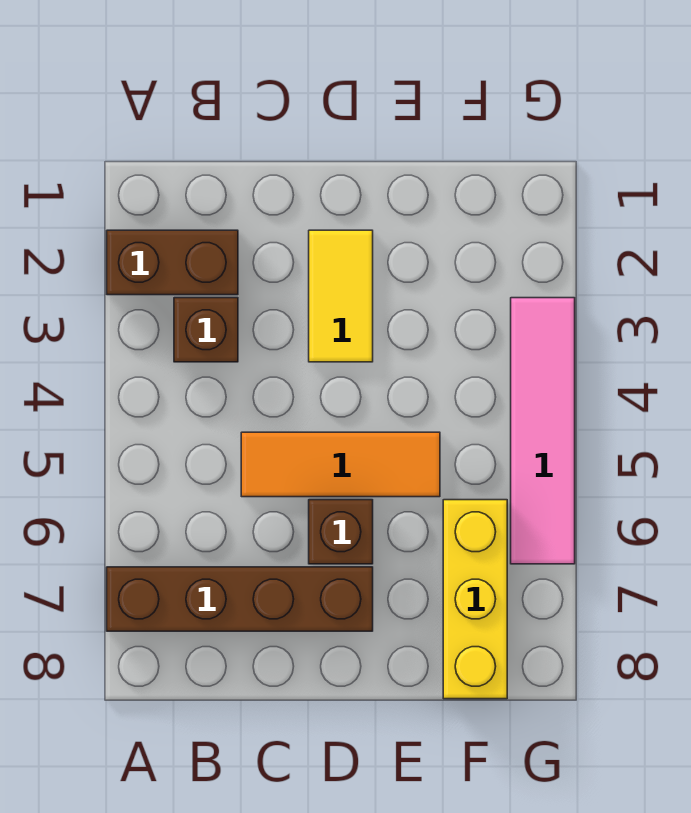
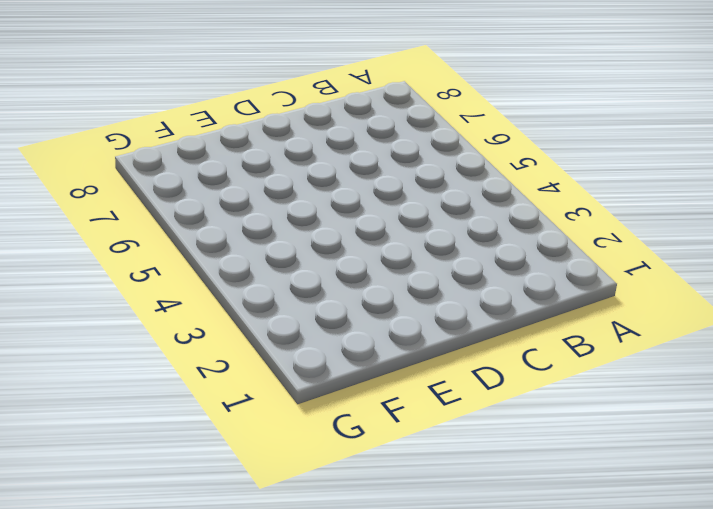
none -> brown brick A2:B2 level 1
none -> brown brick A7:D7 level 1

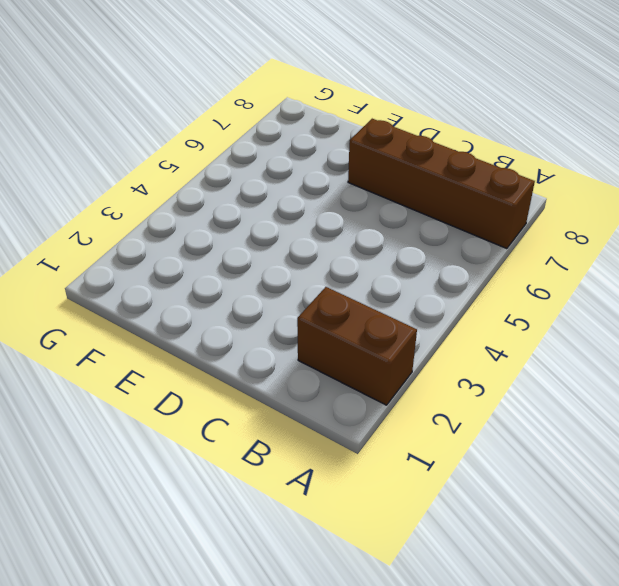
none -> brown brick B3 level 1
none -> orange tile C5:E5 level 1

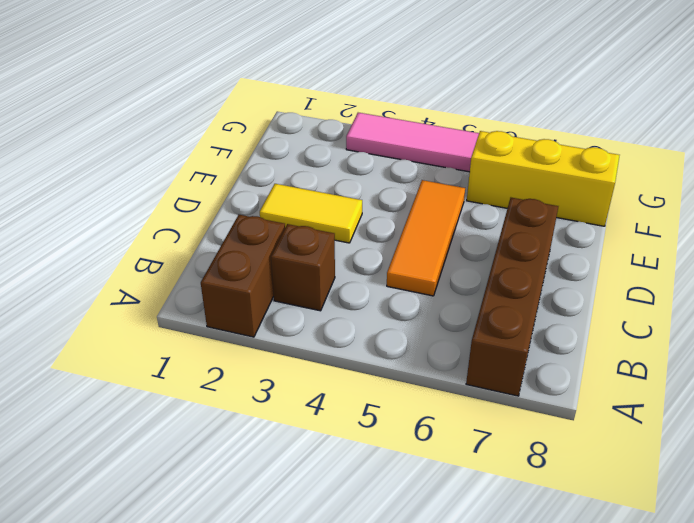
none -> brown brick D6 level 1

